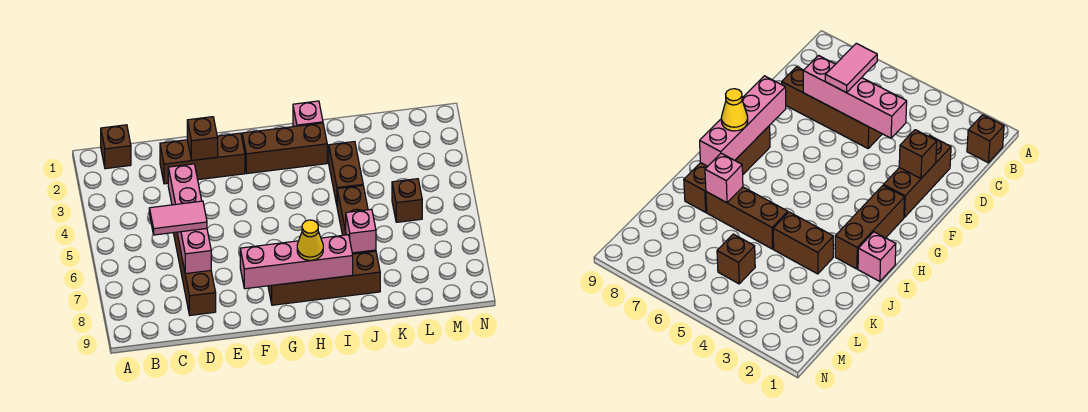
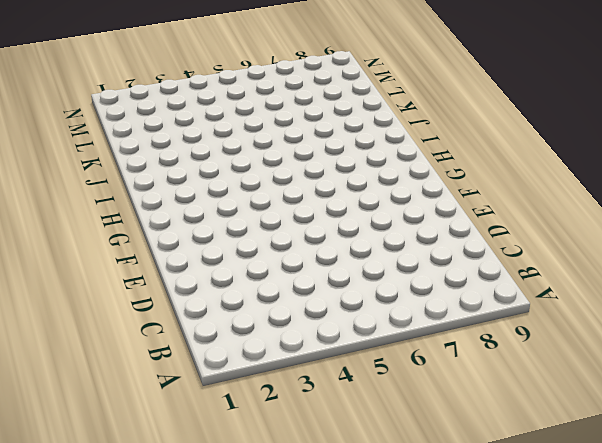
none -> brown brick B1 level 1
none -> brown brick D2:F2 level 1
none -> brown brick D5:D8 level 1

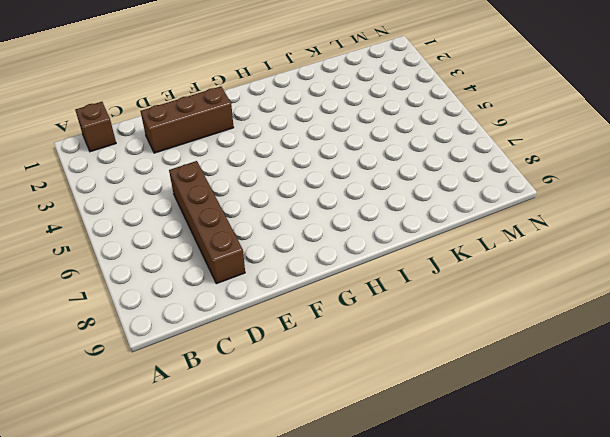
none -> brown brick G2:I2 level 1
none -> brown brick G8:J8 level 1
none -> pink brick I1 level 1

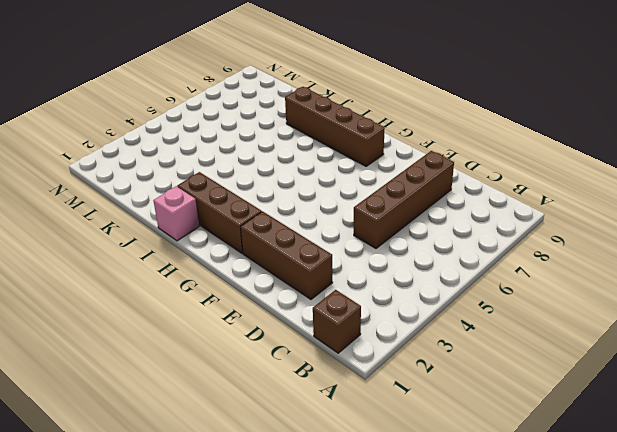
none -> brown brick J3:J4 level 1
none -> brown brick J5:J7 level 1
none -> brown brick L5 level 1

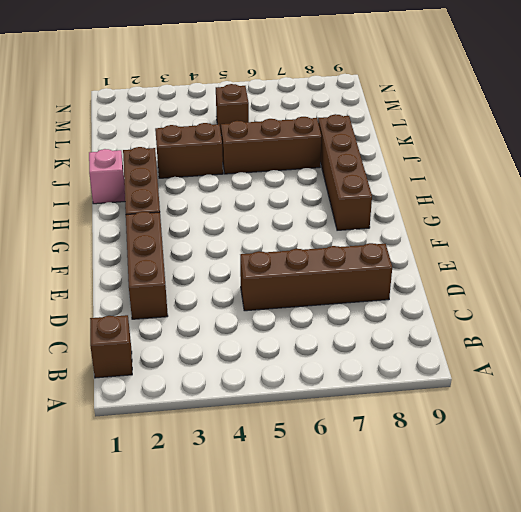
none -> pink brick D4:D7 level 2
none -> brown brick E2 level 2
none -> pink brick F8:I8 level 2

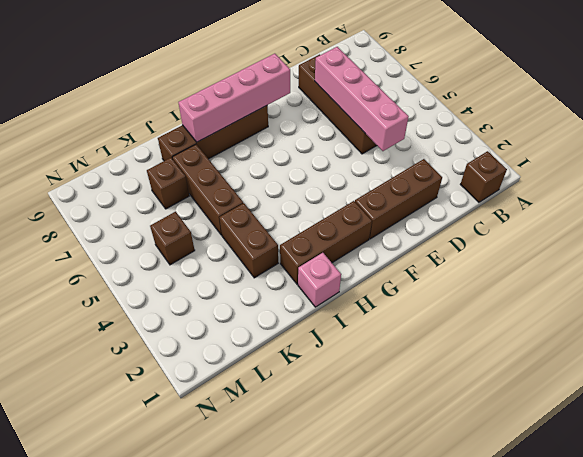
brown brick K7 level 1 -> brown brick E2 level 2
none -> pink brick J7 level 2
none -> pink tile C6:D6 level 3
none -> yellow cone H8 level 3

